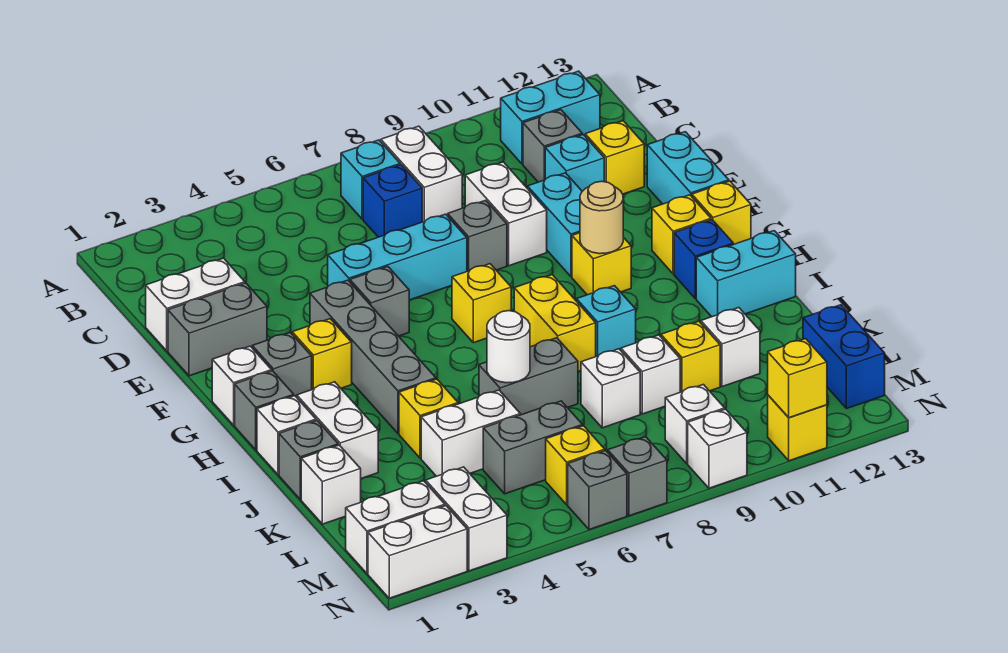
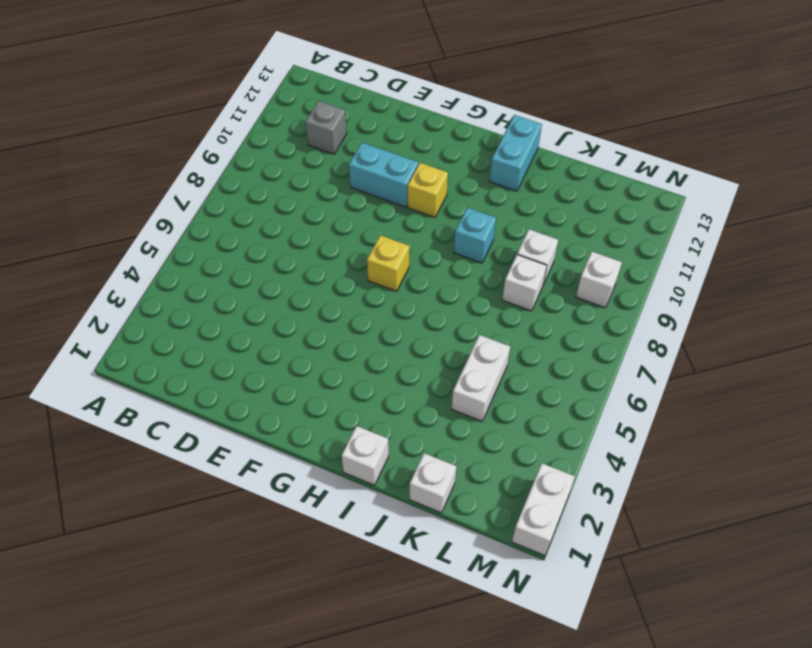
none -> cyan brick B7 level 1
none -> white brick B8:C8 level 1
none -> cyan brick B11:B12 level 1
none -> blue brick C7 level 1

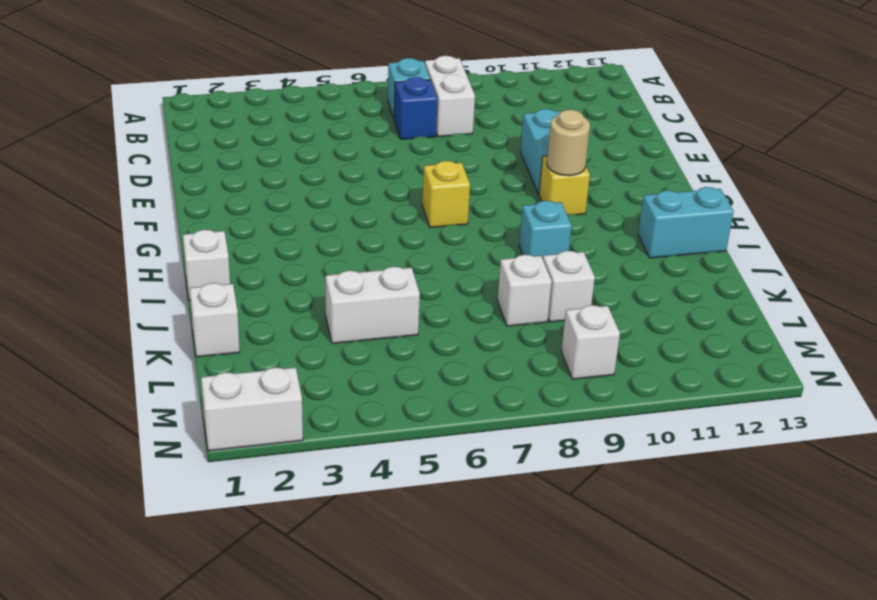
none -> cyan brick B11:B12 level 1
none -> grey brick C11 level 1
none -> white brick D1:D2 level 1
none -> white brick D9:E9 level 1

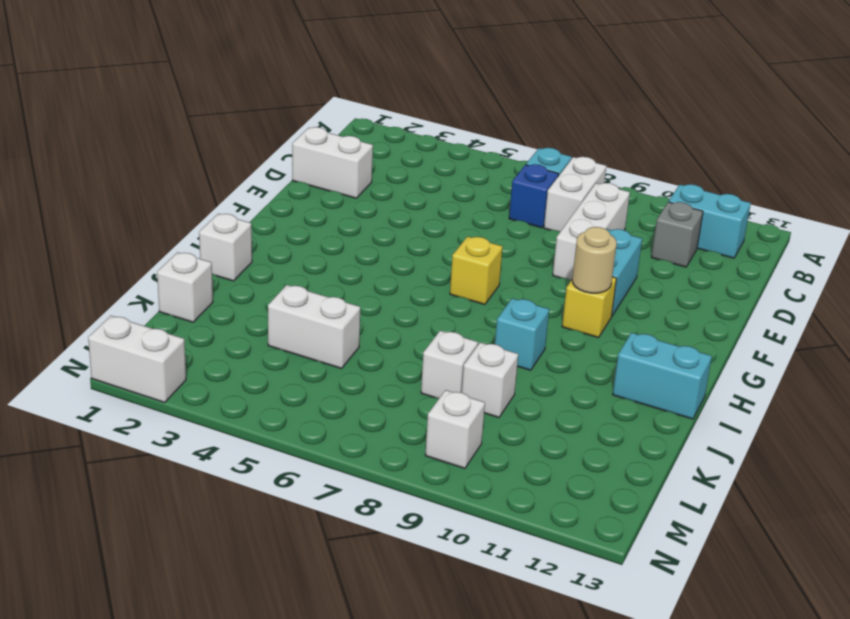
white brick C9:E9 level 1 -> white brick D9:E9 level 1
none -> cyan brick D11 level 1
none -> yellow brick D12 level 1
none -> grey brick E1:E2 level 1
none -> cyan brick E5:E7 level 1

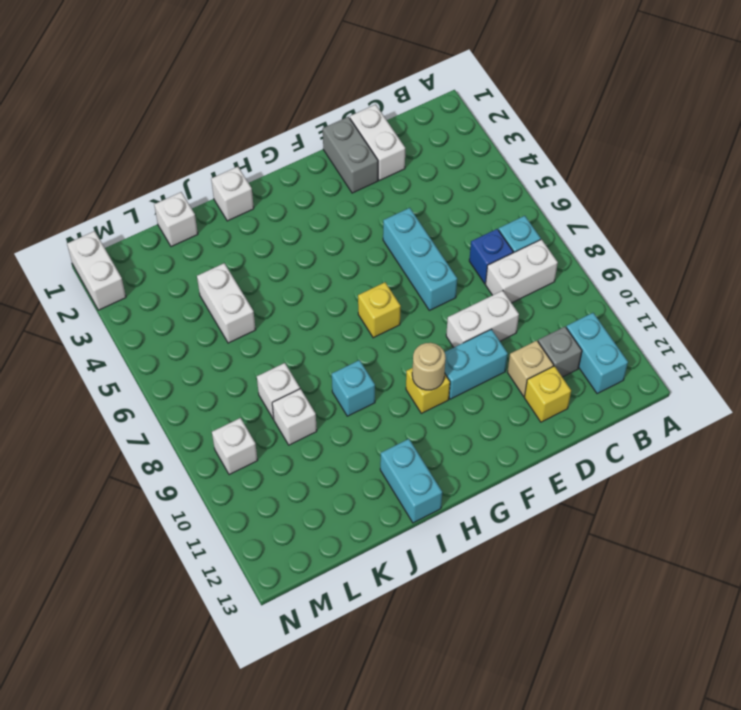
tan brick D11 level 1 -> cyan brick D11 level 1
none -> grey brick E8 level 1
none -> cyan brick E13:F13 level 1
none -> grey brick F4:I4 level 1
none -> grey brick F5 level 1

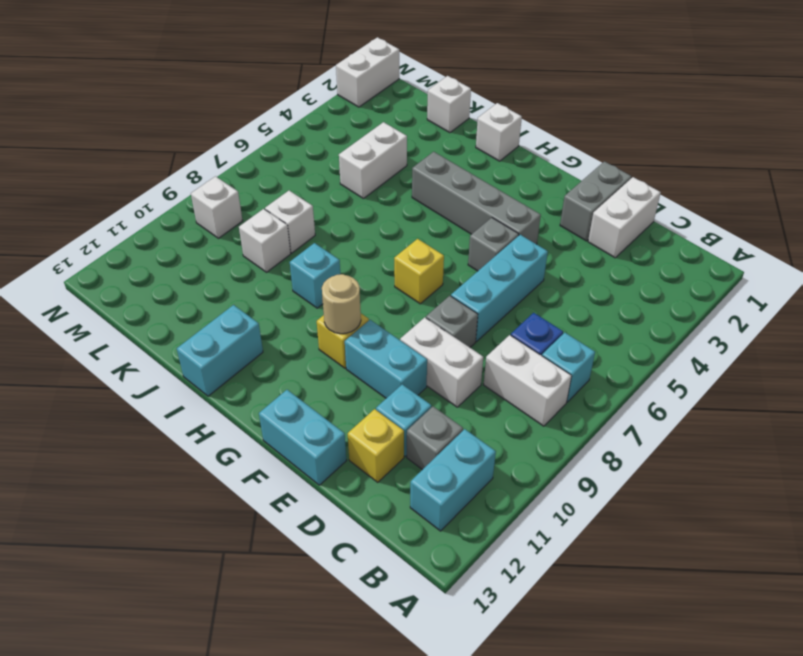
none -> white brick G1 level 1
none -> grey brick G2 level 1
none -> yellow brick G3 level 1
none -> yellow brick G12 level 1

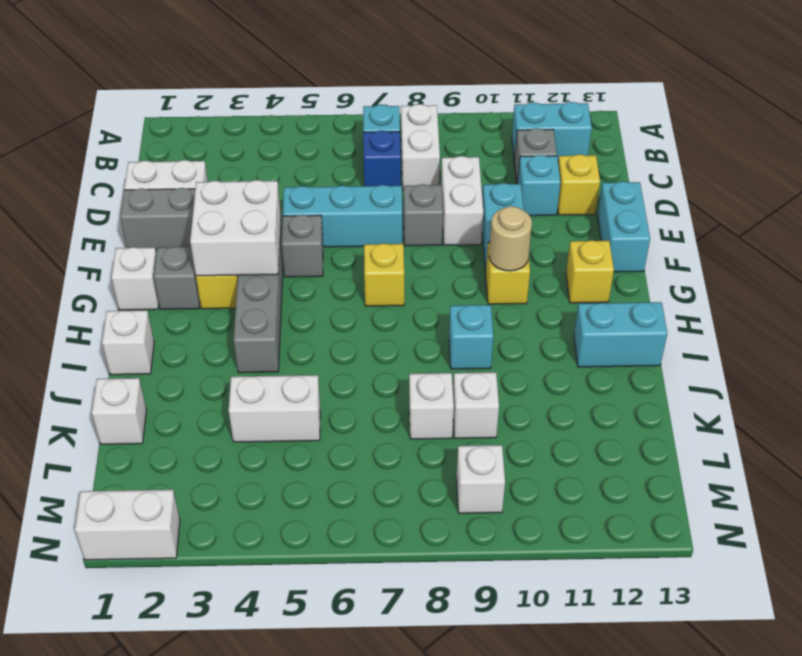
white brick F3:G4 level 2 -> none
none -> yellow brick G13 level 1
none -> grey brick H1 level 1
none -> yellow brick H8:I8 level 1
none -> blue brick H12 level 1

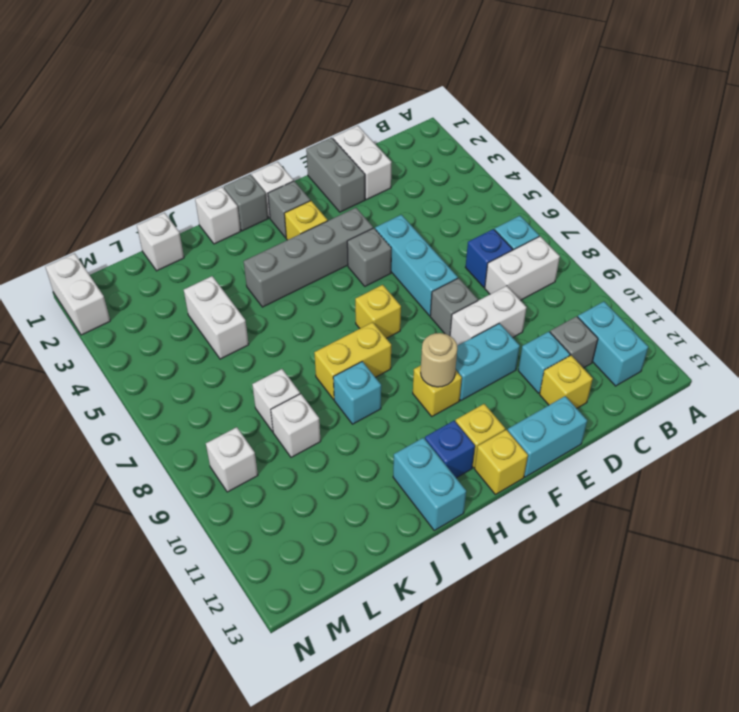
none -> white brick I2:J2 level 1
none -> grey brick J1 level 1
none -> yellow brick J4 level 1
none -> grey brick J6:J7 level 1

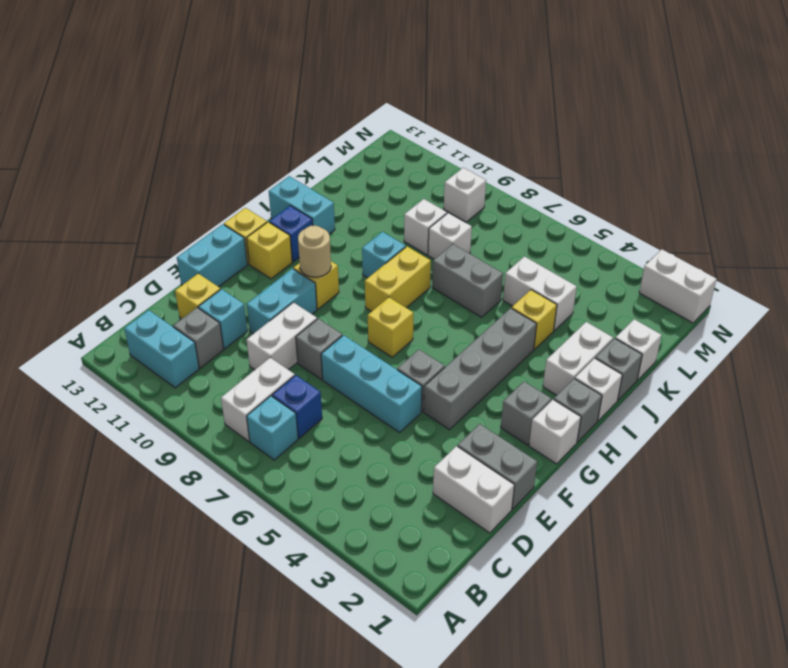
none -> yellow brick G3 level 1
none -> yellow brick K10 level 1
none -> white brick K11 level 1
none -> grey brick L5:L6 level 1

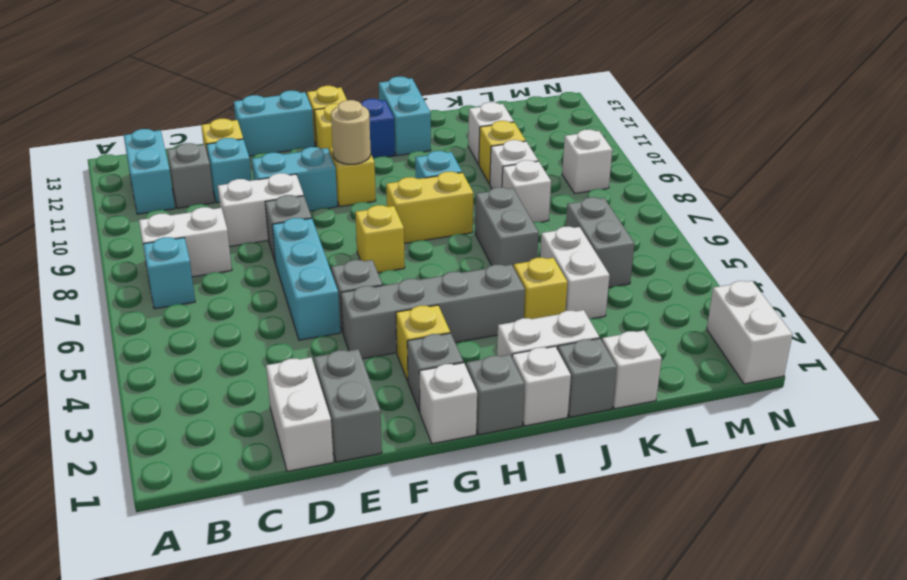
none -> blue brick C7 level 1
none -> blue brick L13:M13 level 1
none -> white brick M1:M2 level 1
none -> white brick M3:N3 level 1

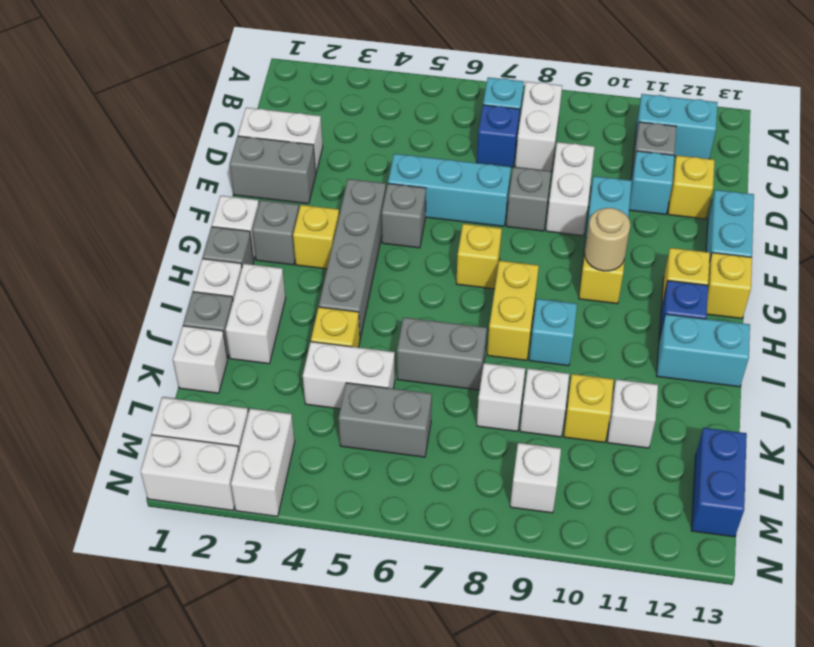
none -> yellow brick M6 level 1
none -> grey brick N6 level 1
none -> grey brick N7 level 1
none -> white brick N9 level 1

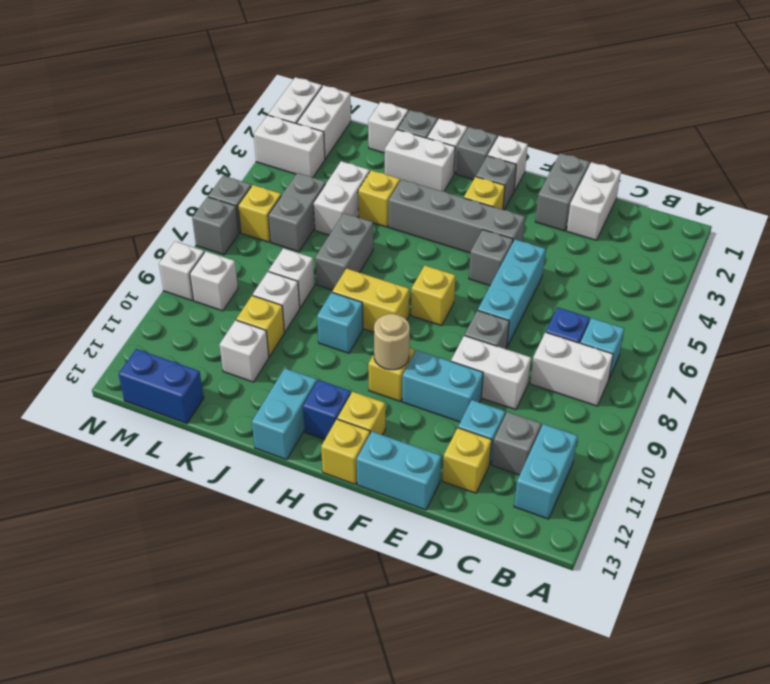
none -> yellow brick N11 level 1
none -> white round brick J6 level 2
none -> yellow brick N11 level 2

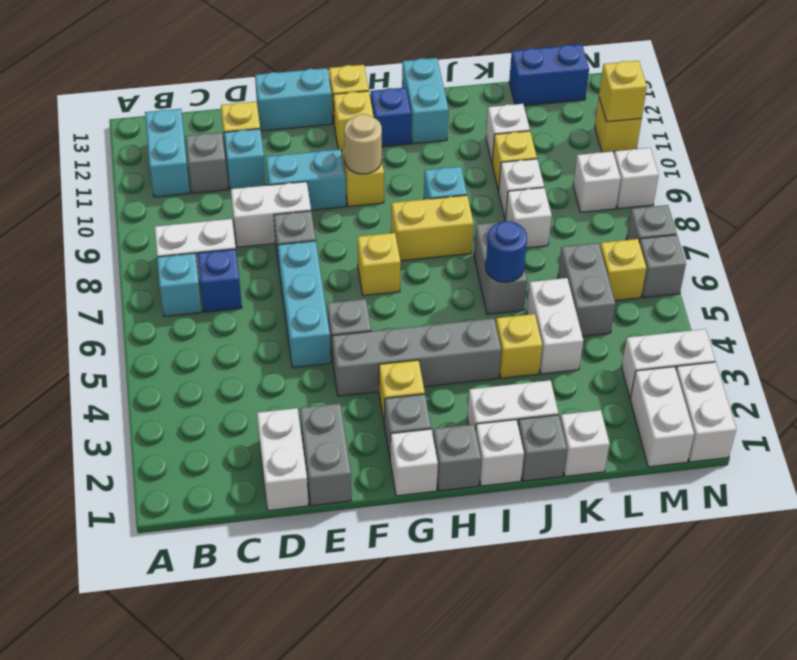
blue round brick J6 level 2 -> white round brick J6 level 2

